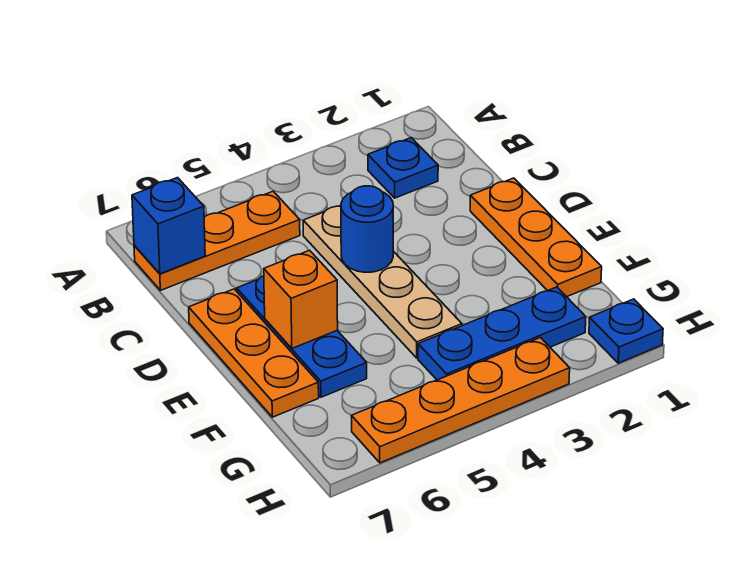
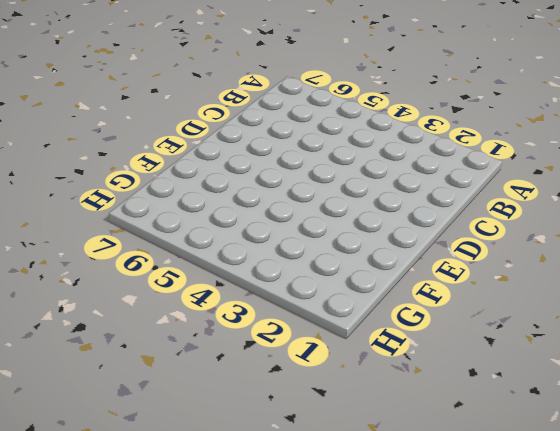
none -> blue plate B2 level 1
none -> orange plate B5:B7 level 1
none -> tan plate C4:F4 level 1

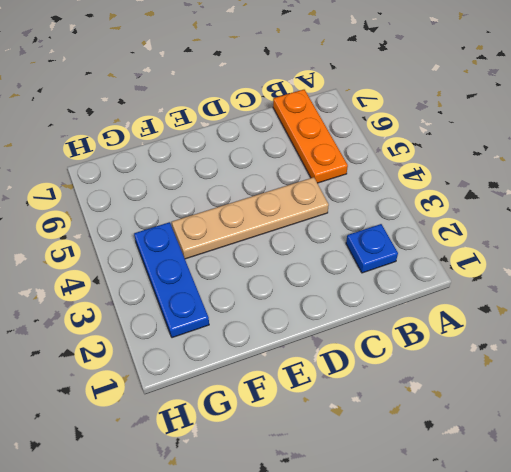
none -> orange plate D1:F1 level 1
none -> blue plate D6:F6 level 1
none -> orange plate D7:F7 level 1

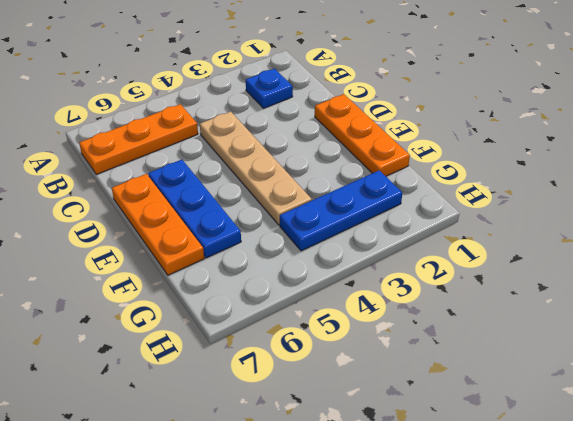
none -> blue plate H1 level 1
none -> orange plate H3:H6 level 1
none -> blue brick B7 level 2

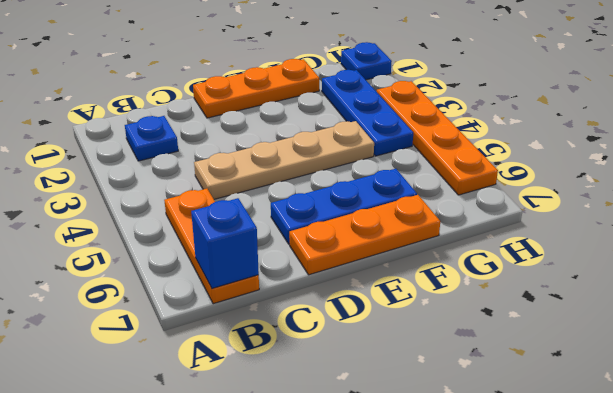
none -> blue round brick D4 level 2
none -> orange brick E6 level 2

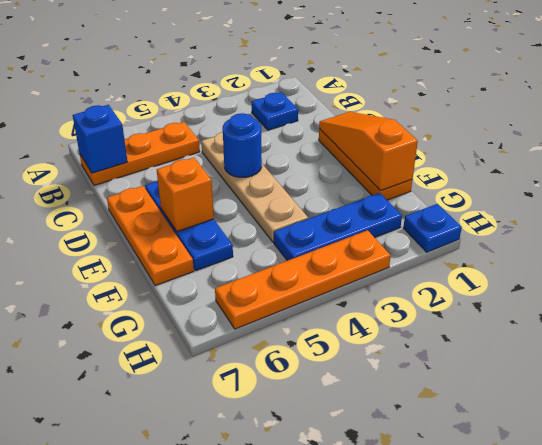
orange slope D1:F1 level 2 top F -> none

